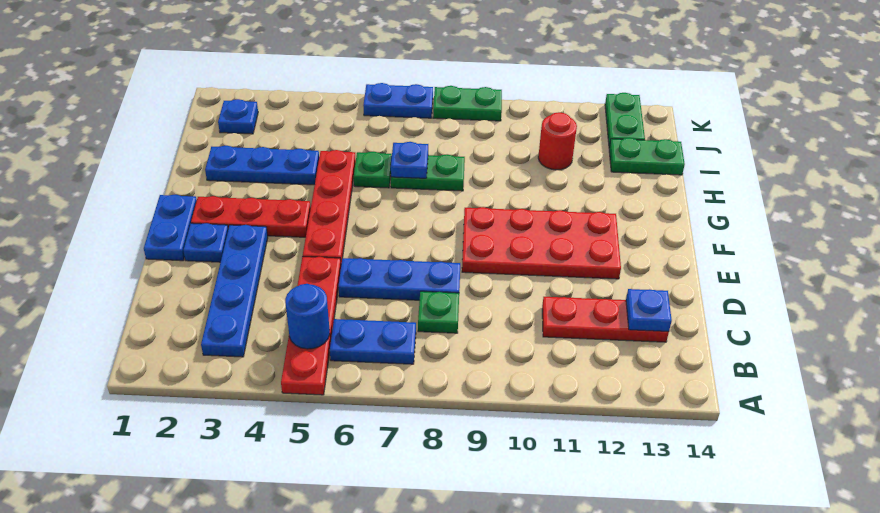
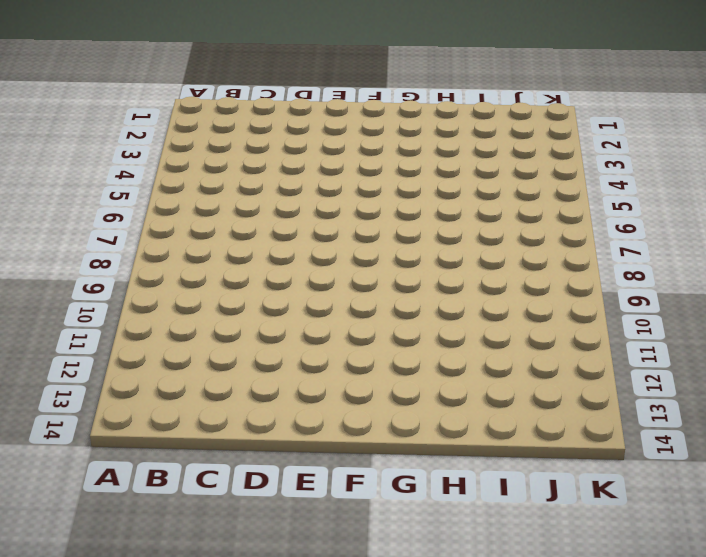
none -> red plate A5:D5 level 1
none -> blue plate B3:E3 level 1
none -> blue plate B6:B7 level 1

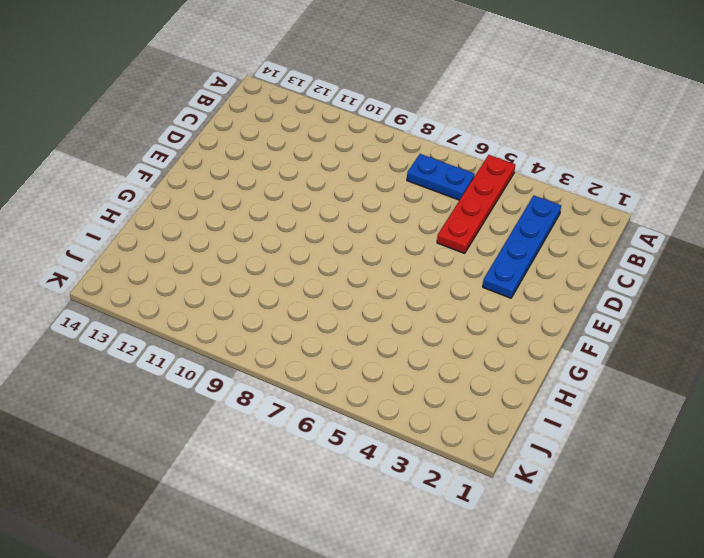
none -> green plate C8 level 1
none -> red plate C11:C13 level 1
none -> blue plate D6:D8 level 1

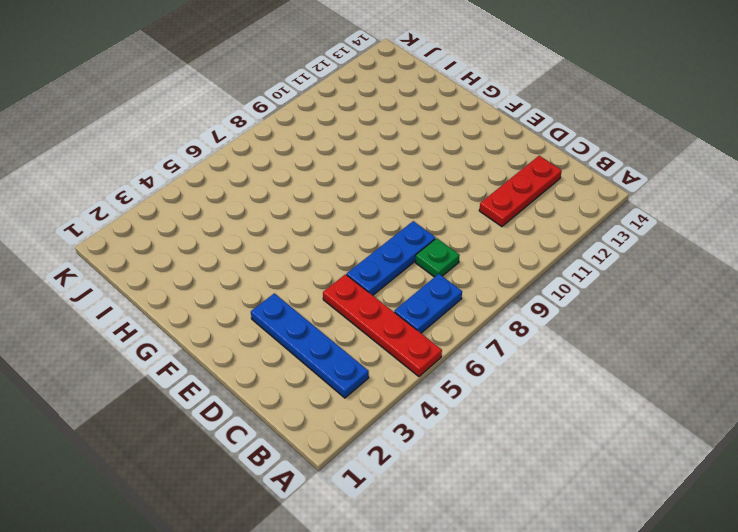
none -> blue plate E1:F1 level 1
none -> blue plate E2 level 1
none -> red plate E5:H5 level 1

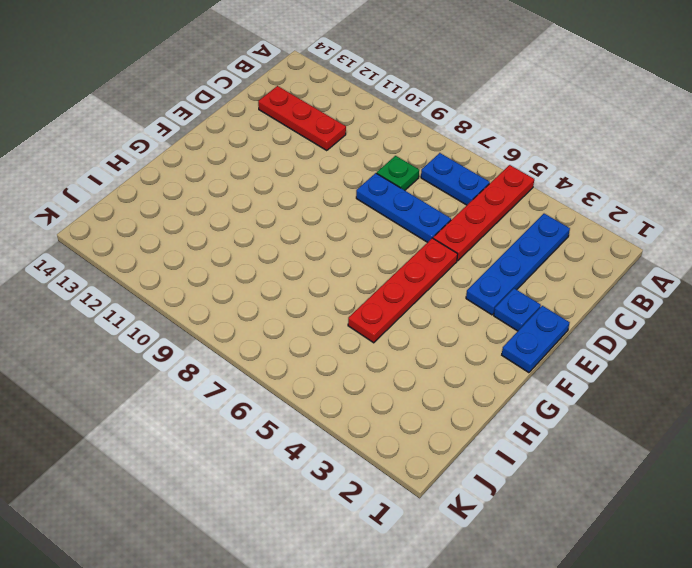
none -> red plate E9:F12 level 1
none -> red plate F2:F4 level 1
none -> blue plate H2:H4 level 1

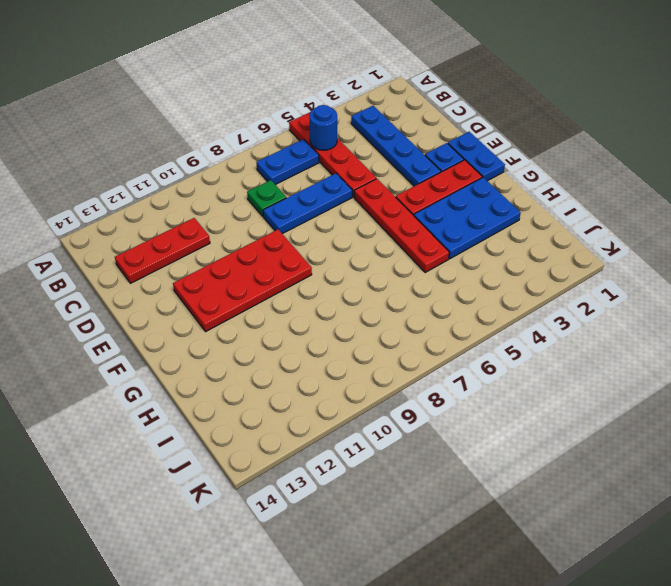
blue plate G2:H4 level 1 -> blue plate H2:H4 level 1
none -> green plate H6 level 1
none -> green plate H7:H8 level 1
none -> red round brick I11 level 1

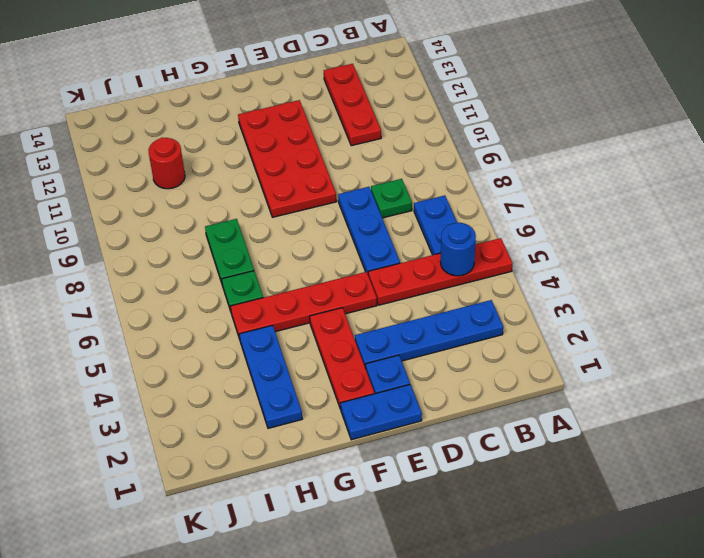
none -> green plate I13:I14 level 1
none -> blue plate J2 level 1
none -> green plate J13:K13 level 1

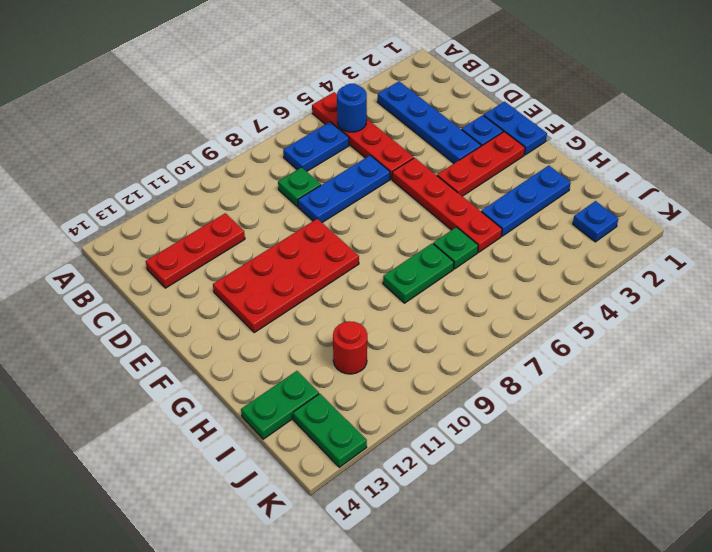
none -> blue plate K6:K7 level 1
none -> green plate K8:K9 level 1
none -> blue plate C13 level 2

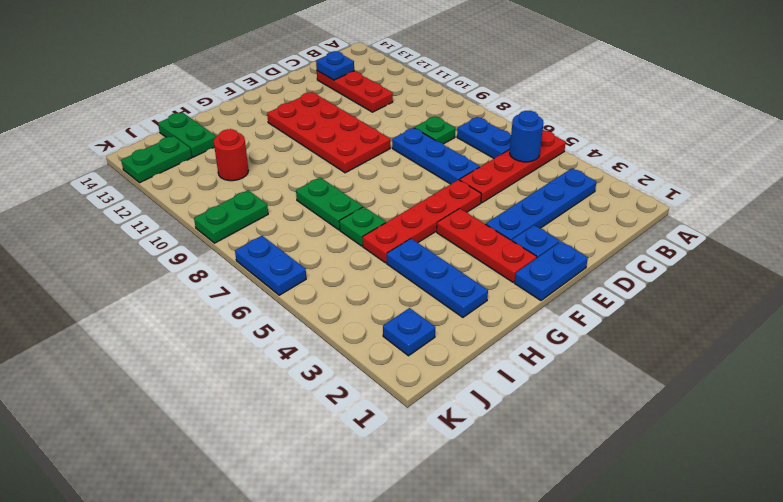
green plate J9:K9 level 1 -> green plate K8:K9 level 1
none -> blue plate H7 level 2

